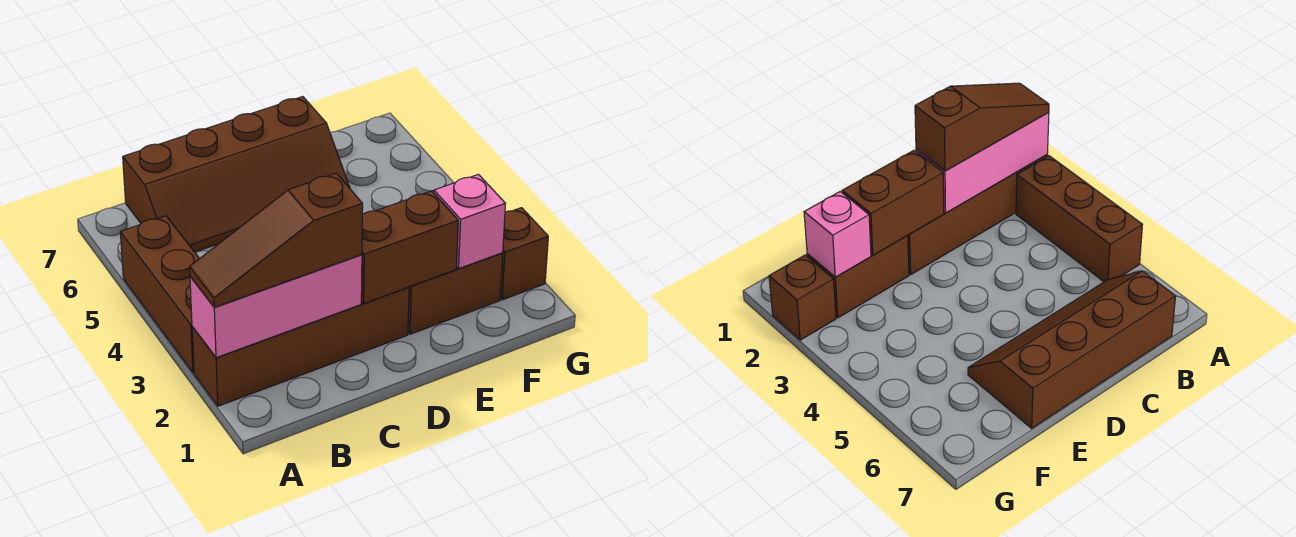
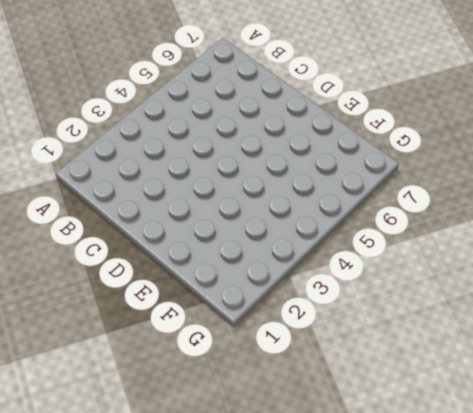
none -> brown brick A2:D2 level 1
none -> brown brick A3:A5 level 1

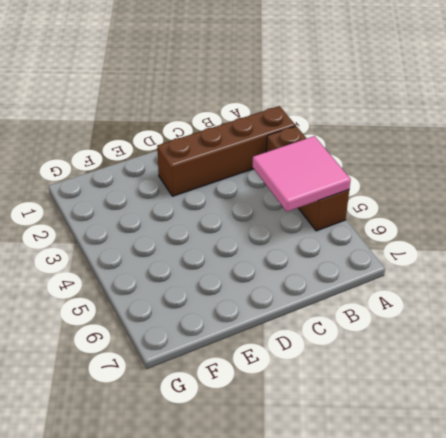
pink tile A4:B5 level 2 -> none
none -> brown slope B6:E7 level 1 top 7
none -> brown brick E2:F2 level 1

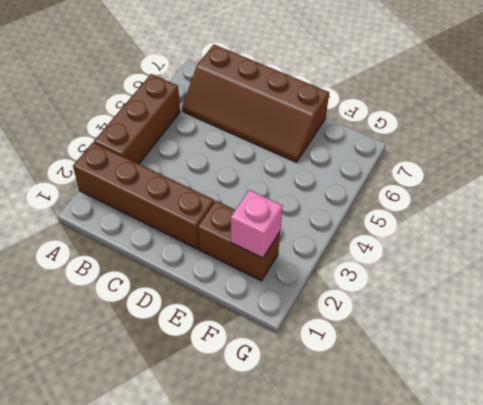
none -> brown brick G2 level 1
none -> pink brick A2:C2 level 2

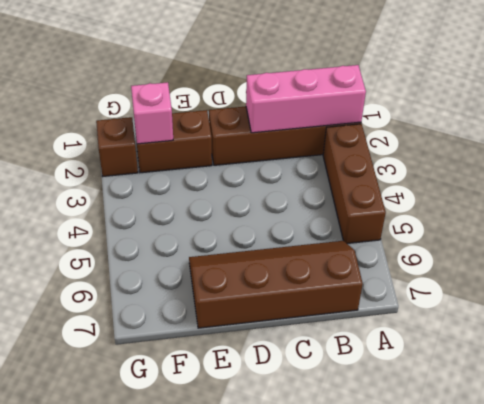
none -> brown brick D2:E2 level 2
none -> brown slope A2:C2 level 3 top C

